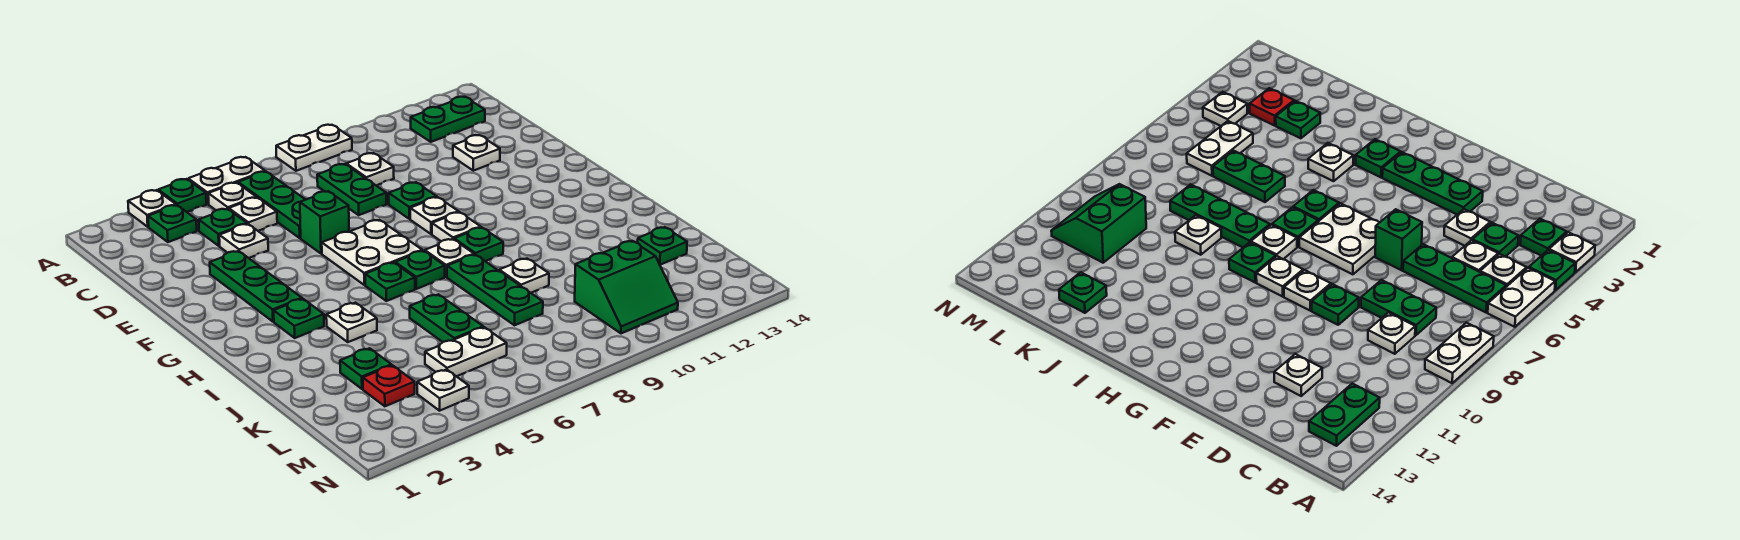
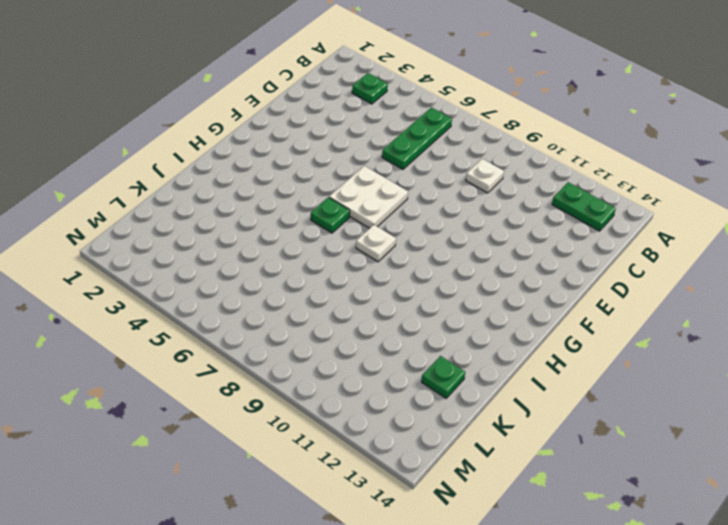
none -> white plate A3 level 1
none -> green plate A4 level 1
none -> white plate A5:A6 level 1
none -> white plate A8:A9 level 1

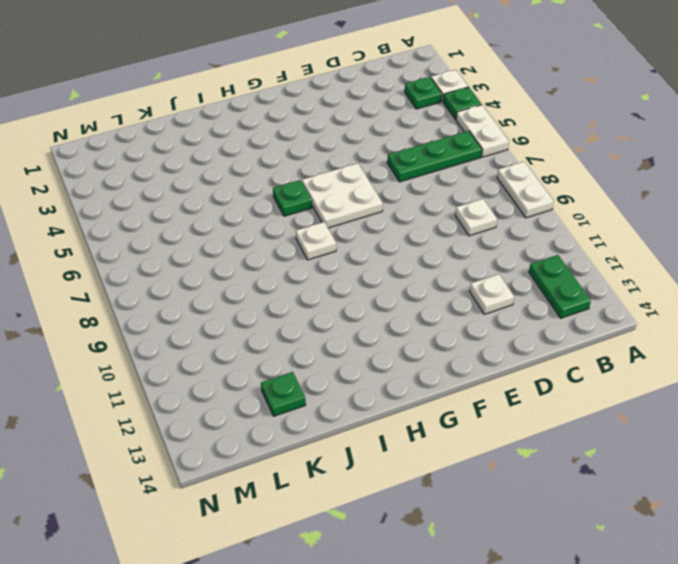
none -> white plate B5 level 1
none -> green plate C4 level 1
none -> white plate C5 level 1
none -> green plate C8:D8 level 1

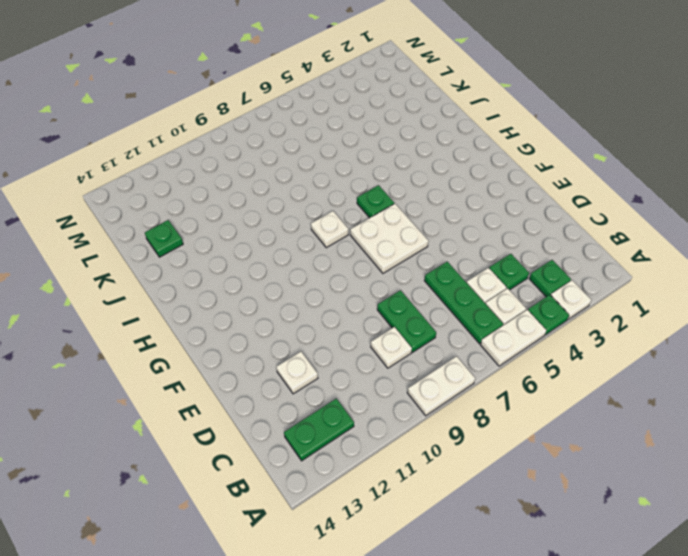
none -> white plate D4 level 1
none -> green plate E3:G3 level 1
none -> green brick E6 level 1
none -> green plate E9 level 1

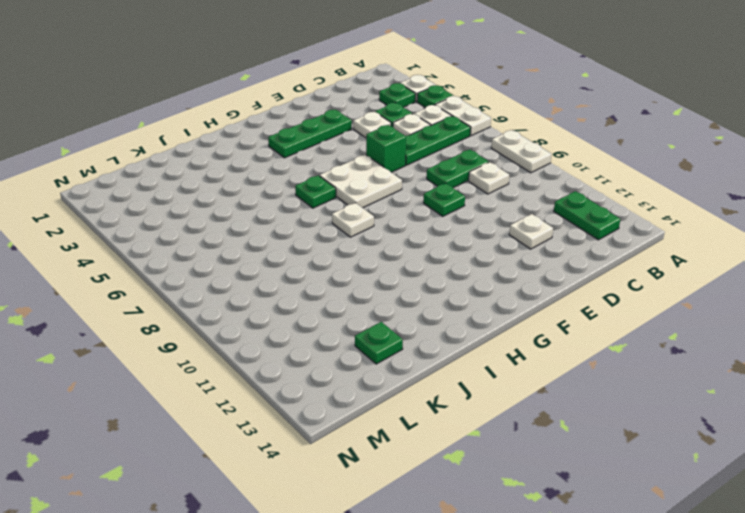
none -> white plate F9 level 1
none -> white plate G9 level 1
none -> green plate H3 level 1
none -> green plate H7 level 1

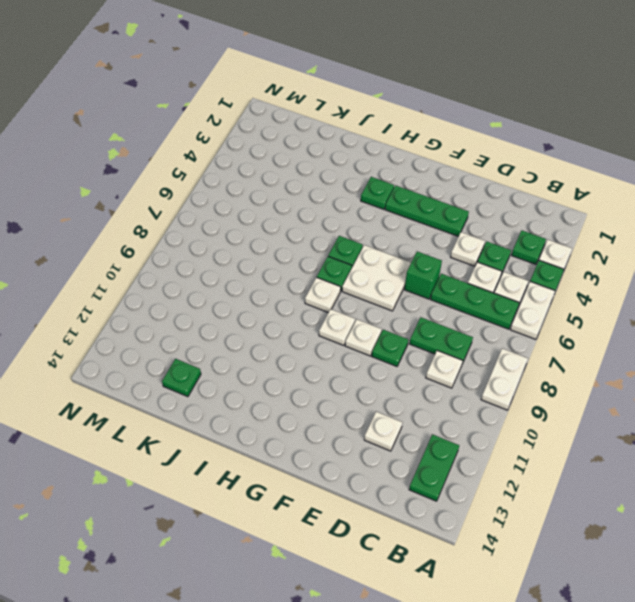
none -> green plate H9 level 1
none -> white plate I4 level 1
none -> green plate I8:K8 level 1
none -> green plate J6:K6 level 1

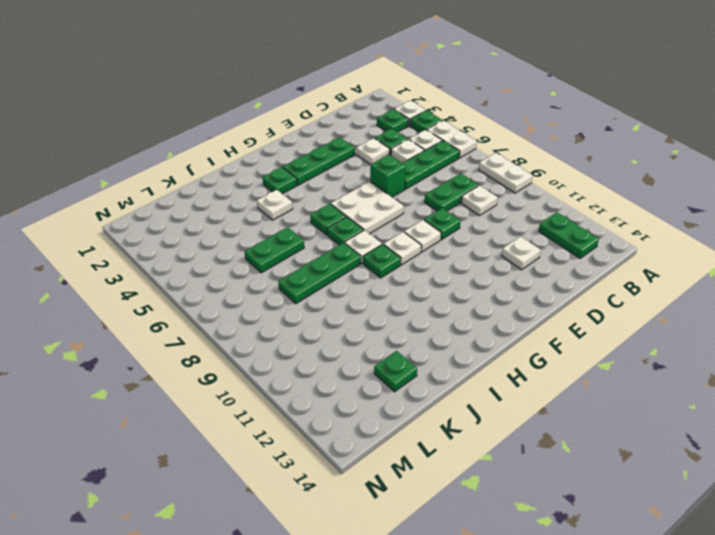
none -> white plate J9 level 1
none -> green plate K3 level 1
none -> red plate L3 level 1
none -> white plate L5:L6 level 1

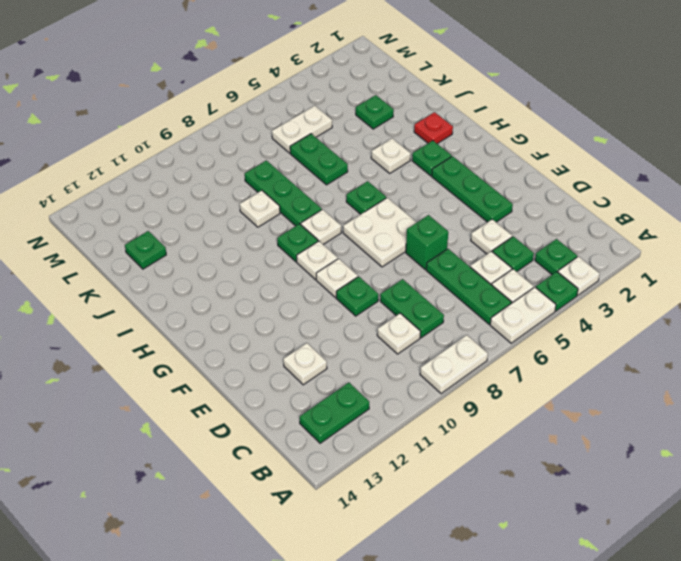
red plate I2 level 1 -> red plate L3 level 1
none -> green plate H7 level 1
none -> green slope L10:M11 level 1 top L
none -> white plate M4 level 1

